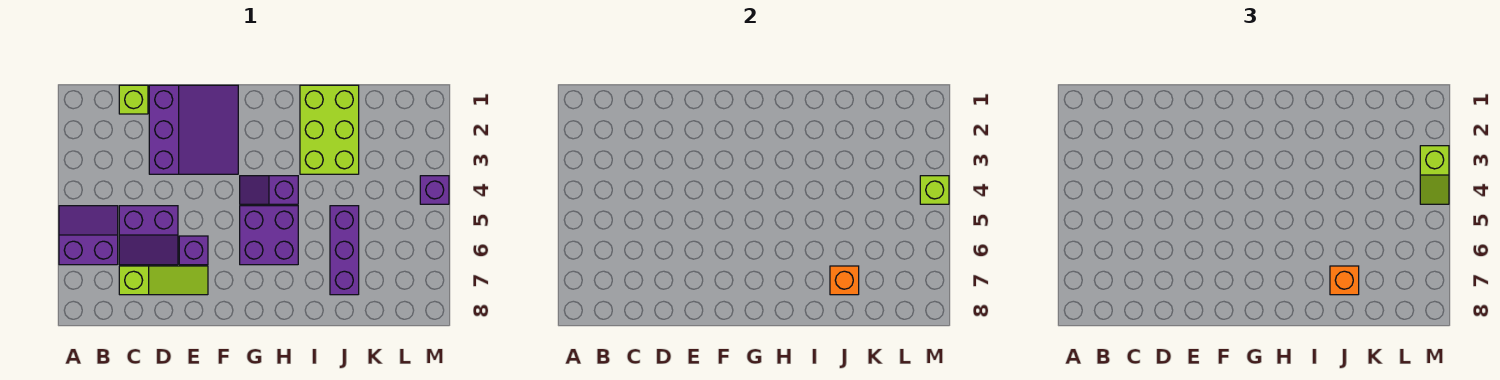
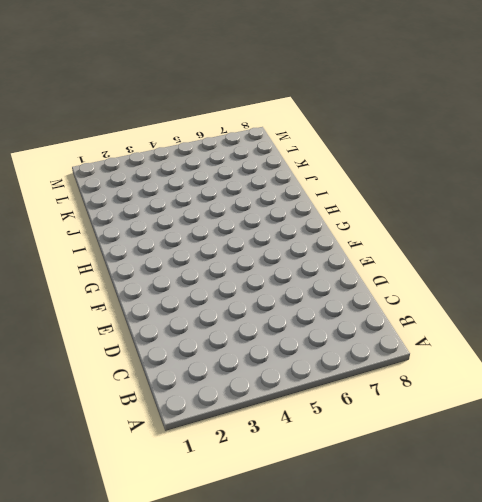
none -> purple slope A5:B6 level 1 top 6
none -> lime brick C1 level 1
none -> purple slope C5:D6 level 1 top 5

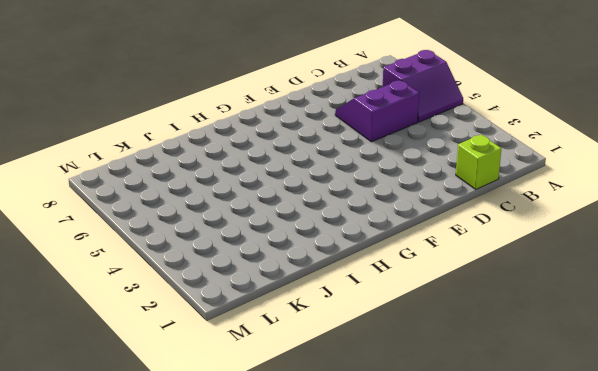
none -> lime slope C7:E7 level 1 top C
none -> purple slope D1:F3 level 1 top D
none -> purple brick E6 level 1

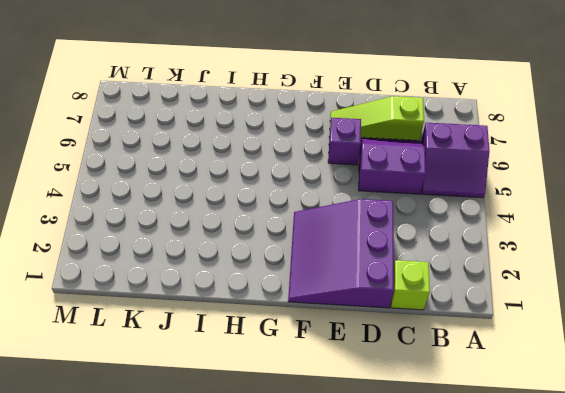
none -> purple slope G4:H4 level 1 top H
none -> purple brick G5:H6 level 1
none -> lime brick I1:J3 level 1

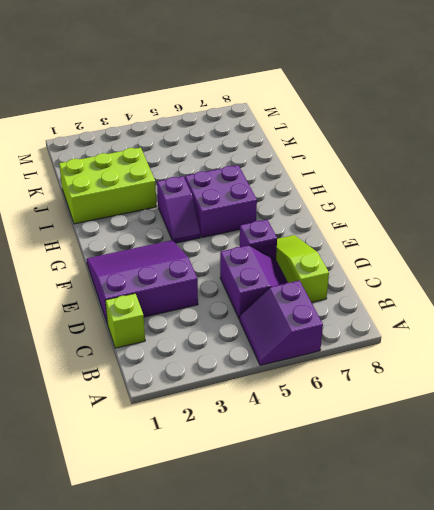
none -> purple brick J5:J7 level 1
none -> purple brick M4 level 1
none -> orange brick J7 level 2

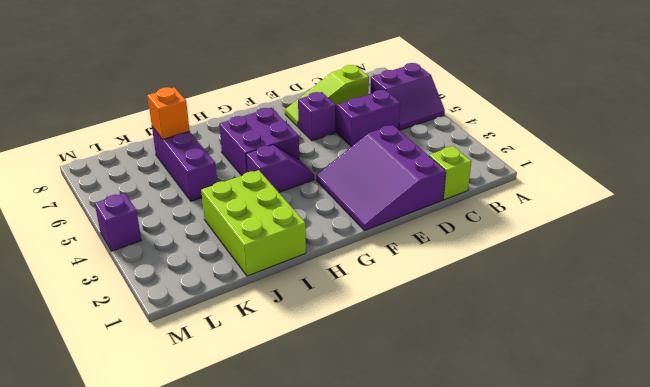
none -> lime brick M4 level 2
none -> orange brick J7 level 3
none -> lime slope M3:M4 level 3 top 3

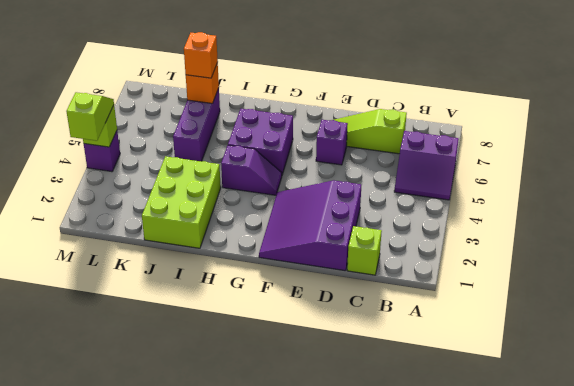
none -> purple slope C5:D6 level 1 top 5

